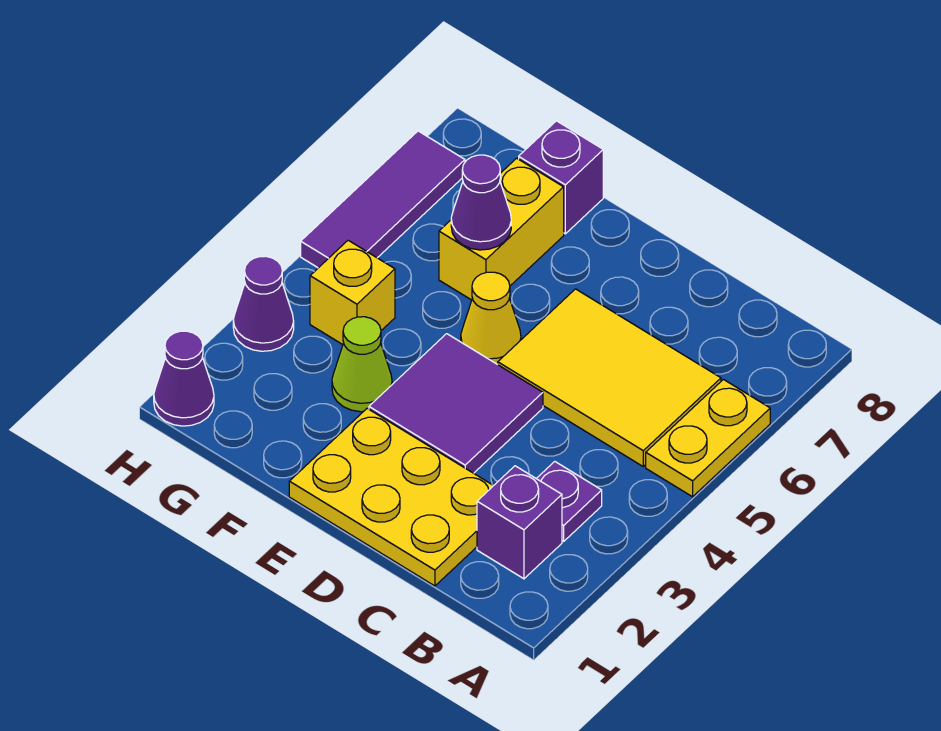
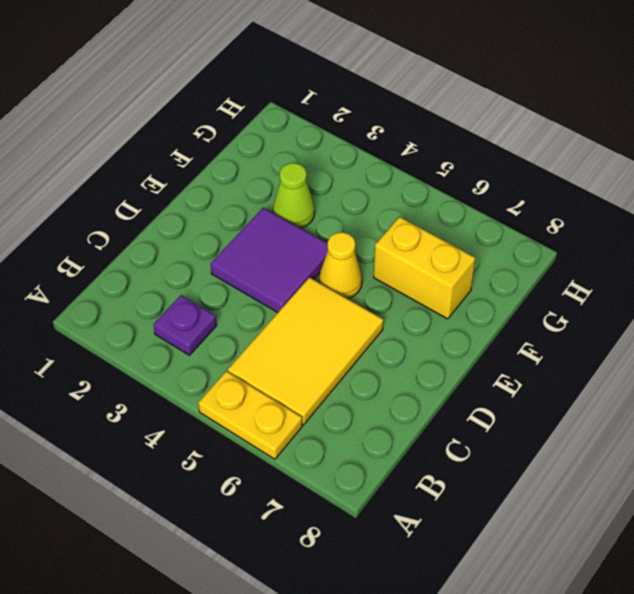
none -> purple brick B2 level 1
none -> yellow plate C1:E2 level 1
none -> purple brick F8 level 1

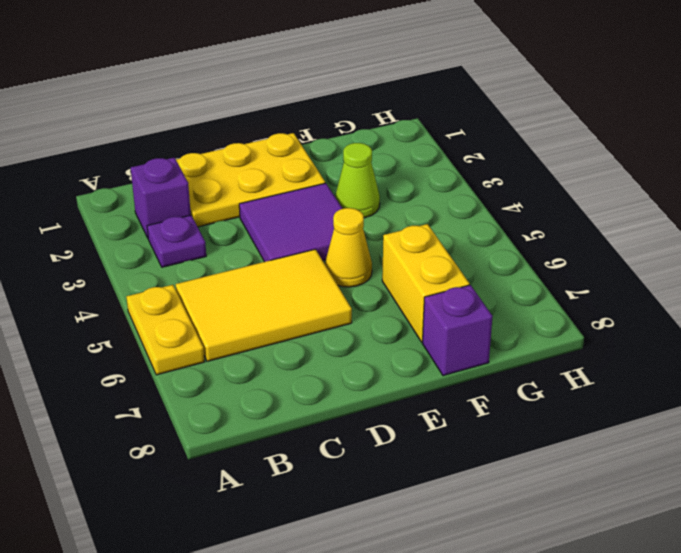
none -> yellow brick G4 level 1
none -> purple cone H1 level 1
none -> purple cone H3 level 1

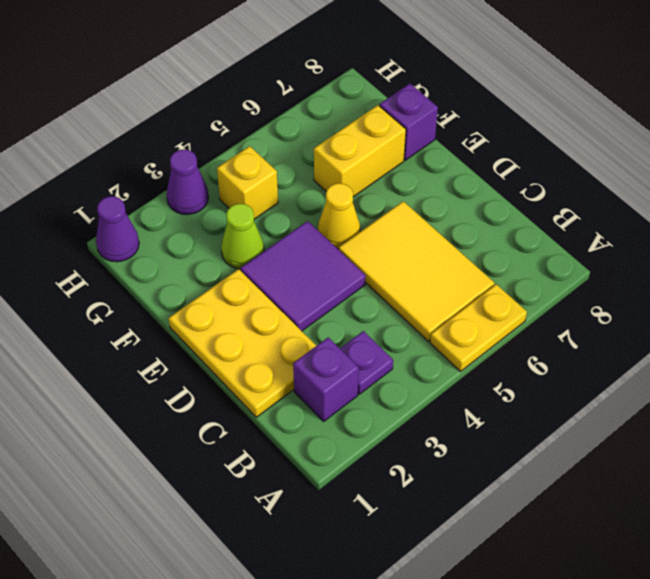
none -> purple tile H5:H7 level 1
none -> purple cone F6 level 2

